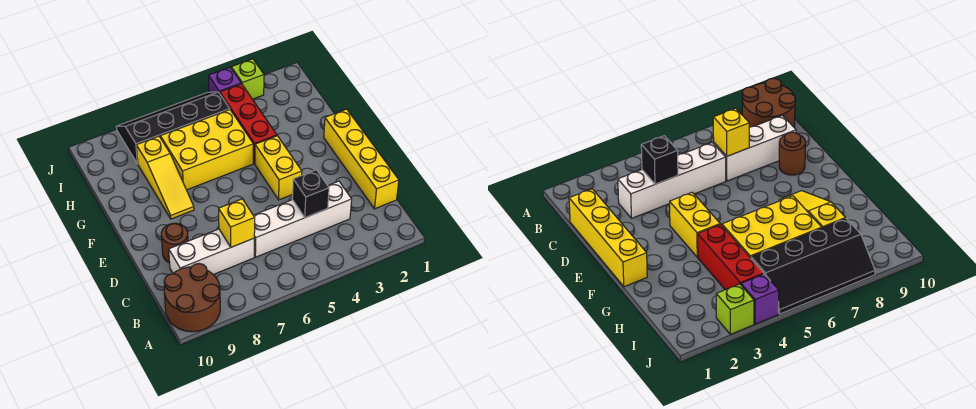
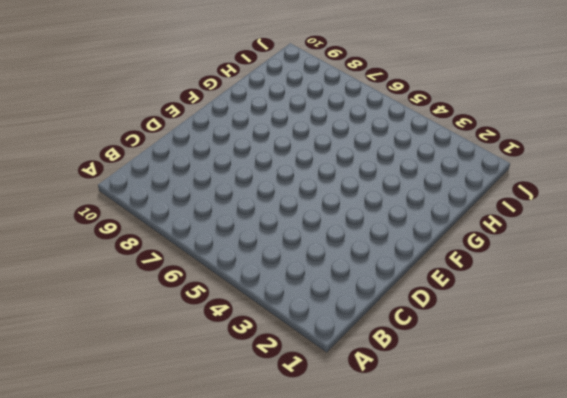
none -> brown round brick A9:B10 level 1
none -> yellow brick C1:F1 level 1
none -> white brick C3:C6 level 1

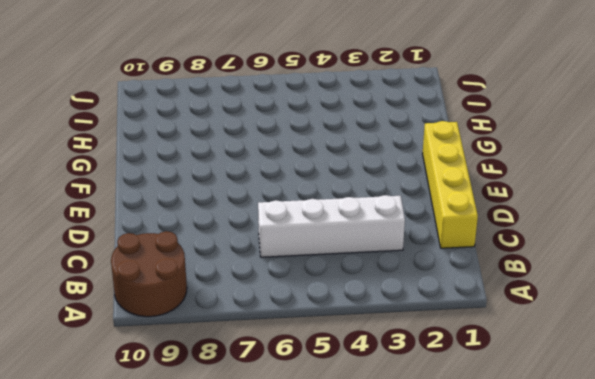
none -> white brick C7:C9 level 1
none -> brown round brick D9 level 1
none -> yellow brick E4:F4 level 1

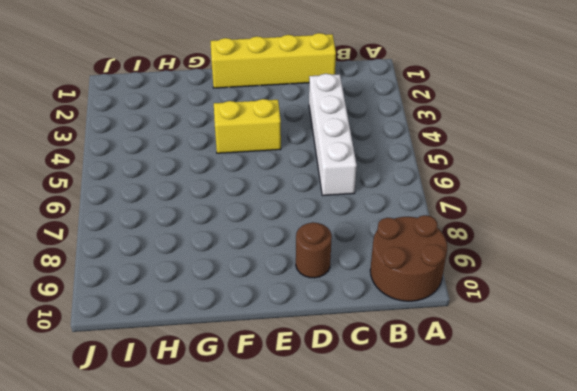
none -> white brick C7:C9 level 1
none -> yellow slope F8:H8 level 1 top H
none -> red brick G4:I4 level 1

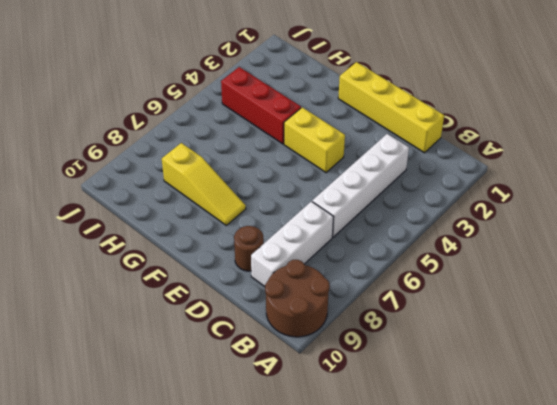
none -> yellow brick G5:H7 level 1
none -> black slope I5:J8 level 1 top I
none -> lime brick J3 level 1

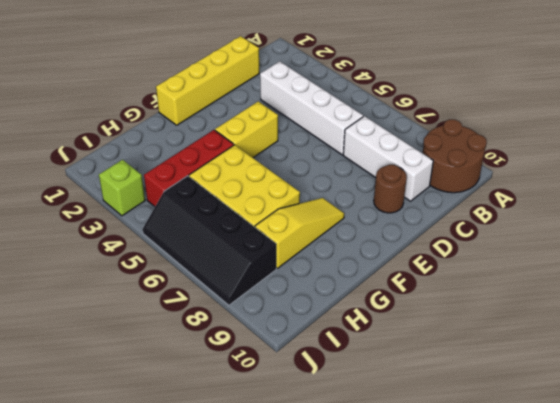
none -> purple brick J4 level 1
none -> black brick C4 level 2
none -> yellow brick C7 level 2

